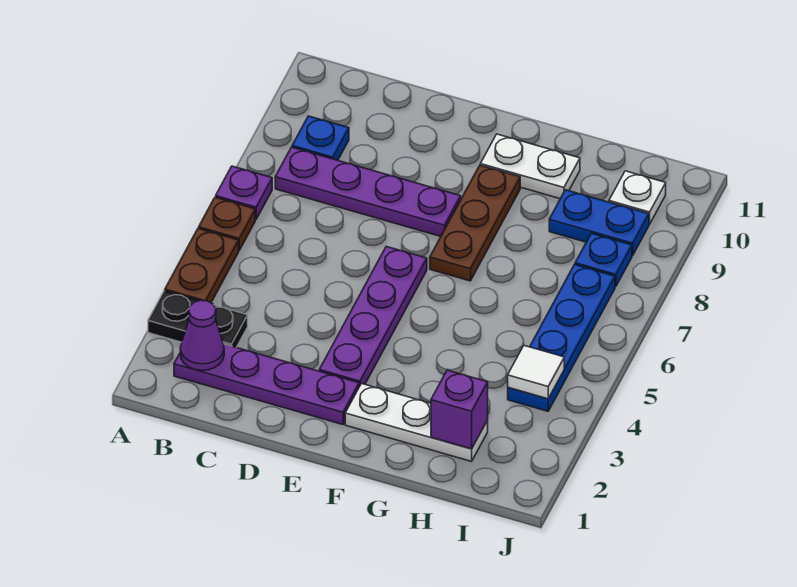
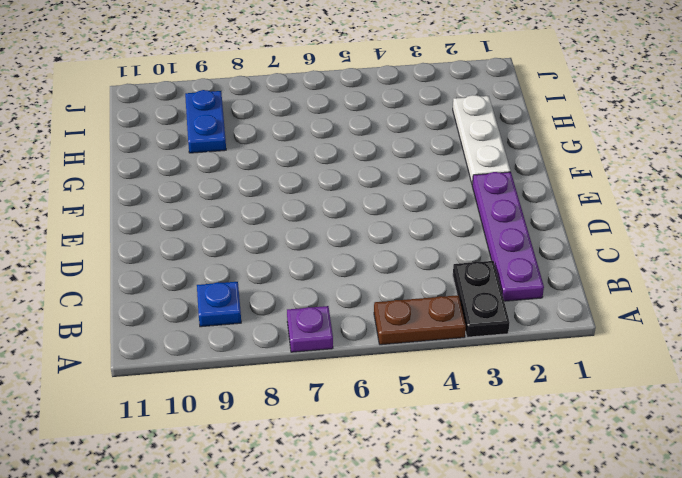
none -> brown plate A6 level 1
none -> purple plate B8:E8 level 1
none -> purple plate E3:E6 level 1

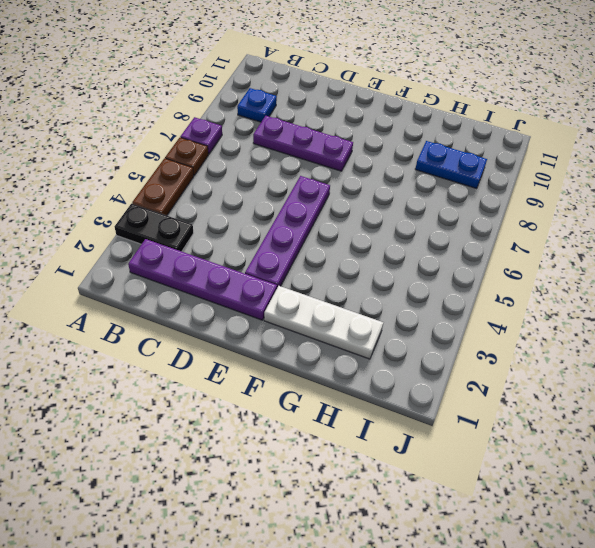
purple plate C8:E8 level 1 -> purple plate B8:E8 level 1
none -> brown plate F7:F9 level 1
none -> white plate F10:G10 level 1
none -> blue plate I4:I7 level 1

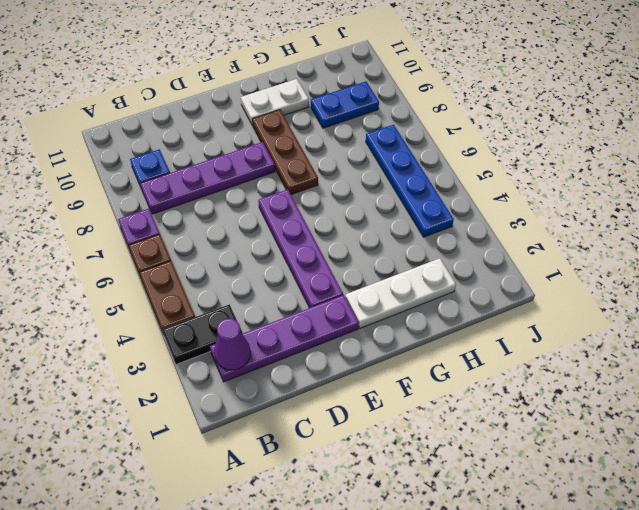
none -> blue plate I8 level 1
none -> white plate I10 level 1
none -> purple brick H2 level 2

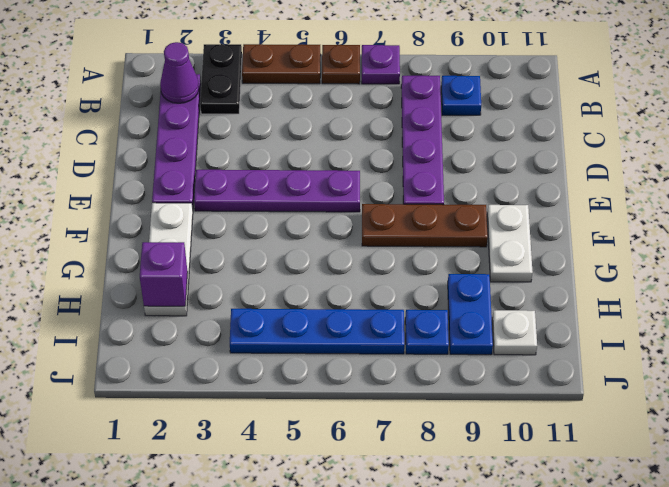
none -> white tile I4 level 2

